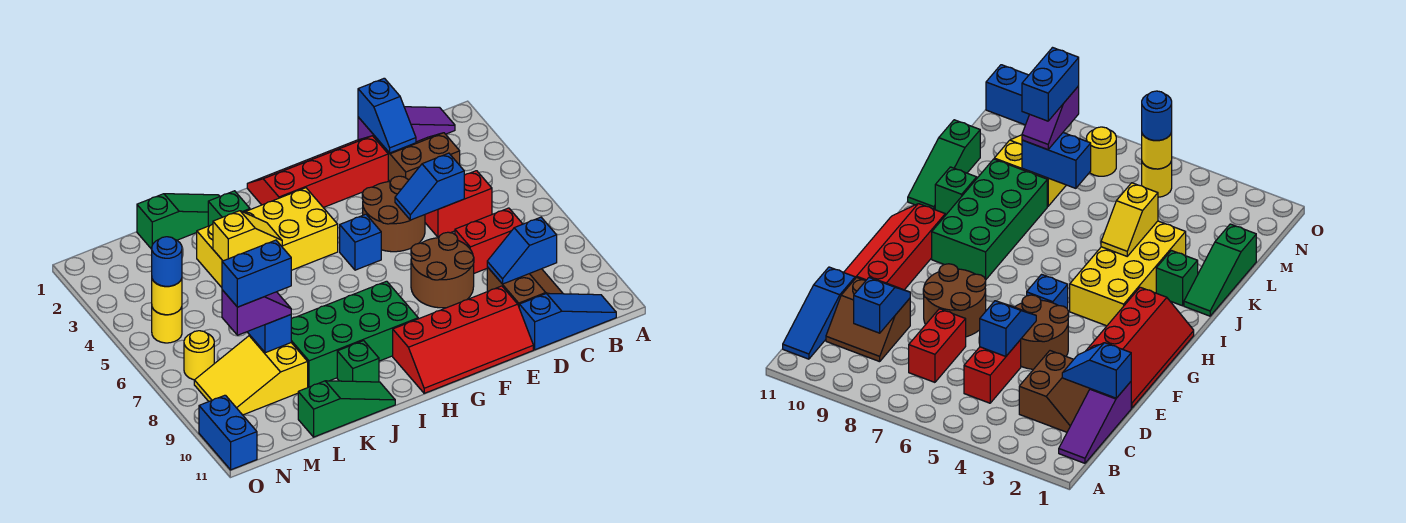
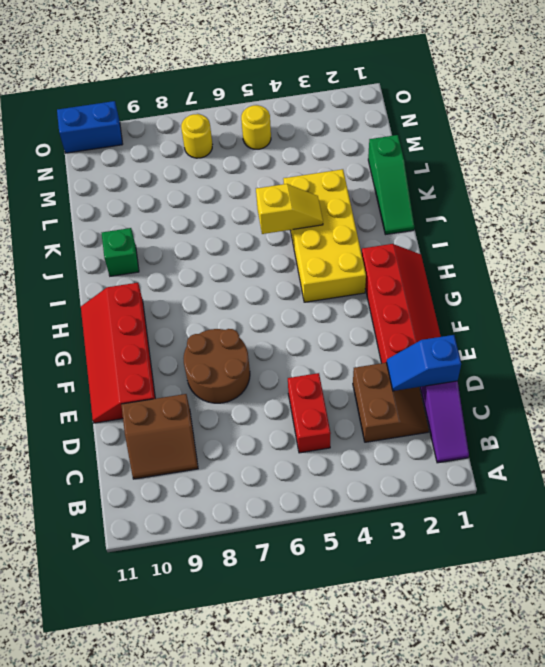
yellow slope J4:J5 level 2 top 5 -> yellow slope J4:K4 level 2 top K
none -> blue slope B11:D11 level 1 top D
none -> red brick C7:D7 level 1
none -> brown round brick E4:F5 level 1
none -> blue brick G5 level 1

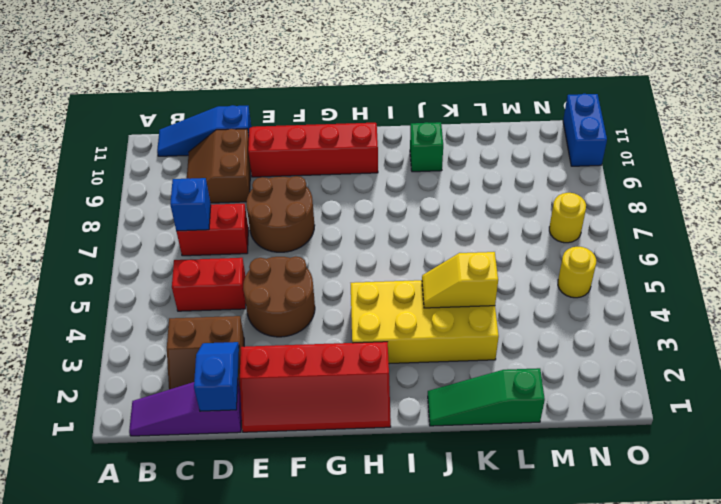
blue brick C7 level 2 -> blue brick G5 level 1
none -> green brick H8:K9 level 1
none -> green brick J2 level 1
none -> green slope J11:L11 level 1 top L
none -> yellow slope L8:N9 level 1 top L

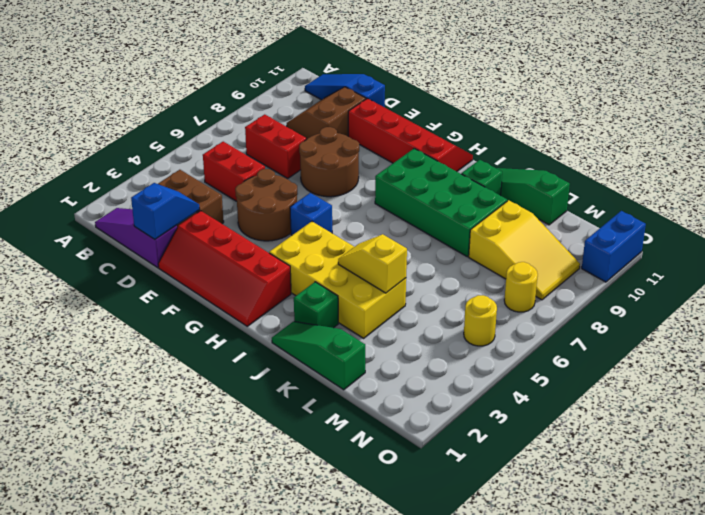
none -> blue slope C9:D9 level 2 top C
none -> blue slope D5:E5 level 2 top D
none -> blue brick L7:L8 level 2
none -> yellow round brick N5 level 2

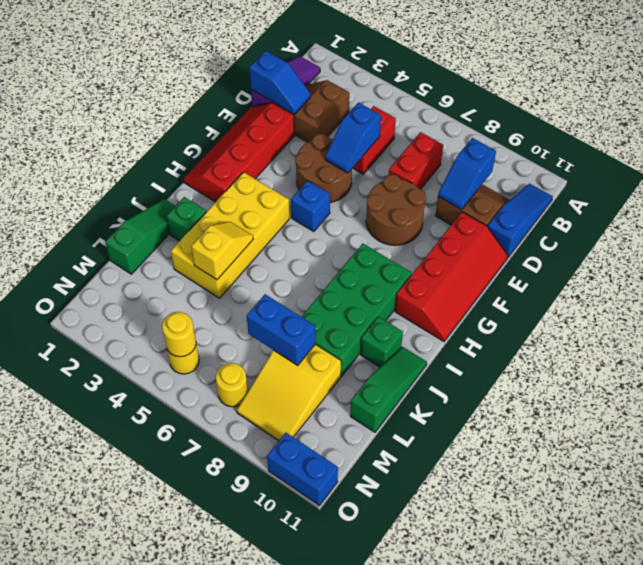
none -> purple slope L8:M8 level 3 top M
none -> blue round brick N5 level 3
none -> blue brick L8:M8 level 4

